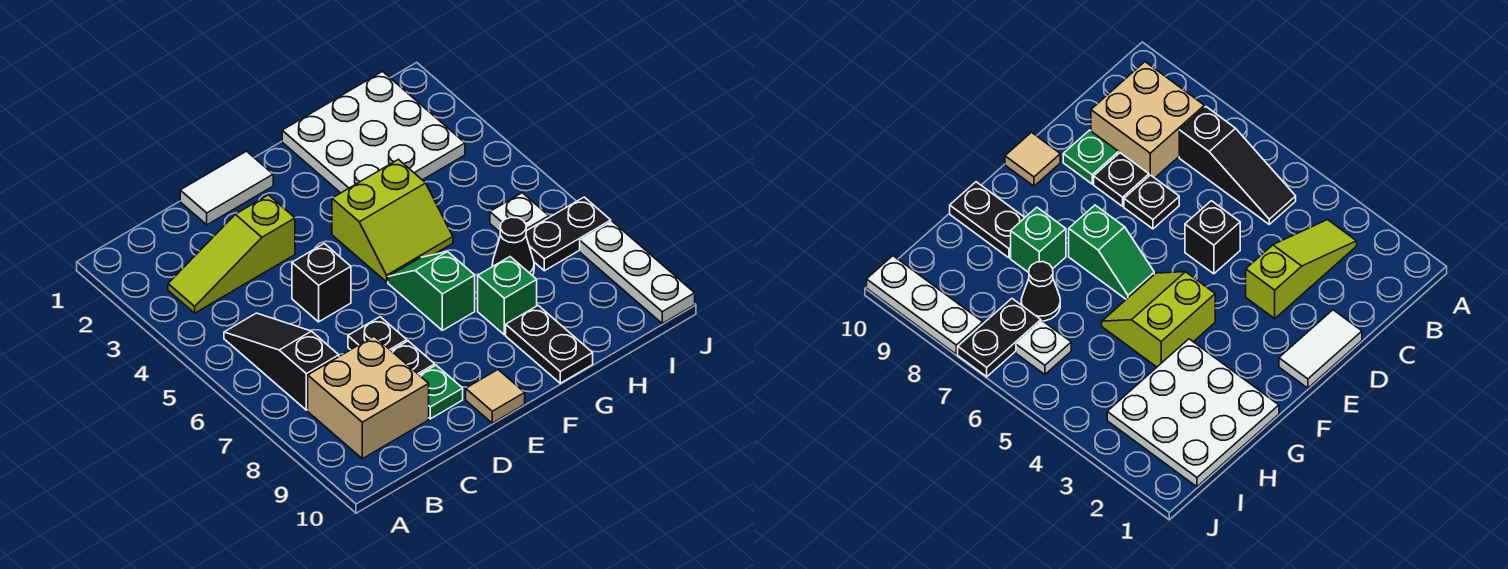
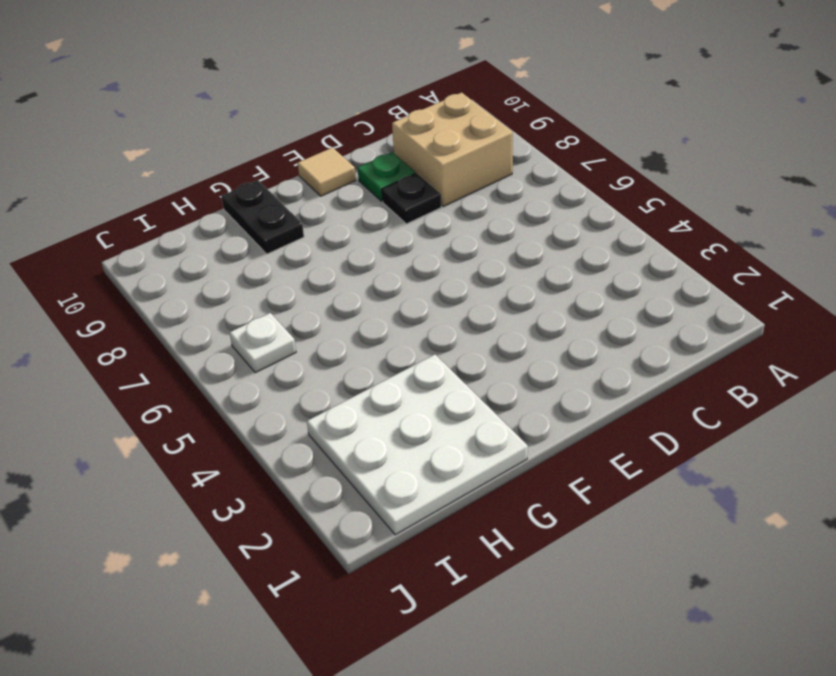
none -> lime slope B3:D3 level 1 top D
none -> black slope B5:B7 level 1 top 7
none -> white tile D1:E1 level 1

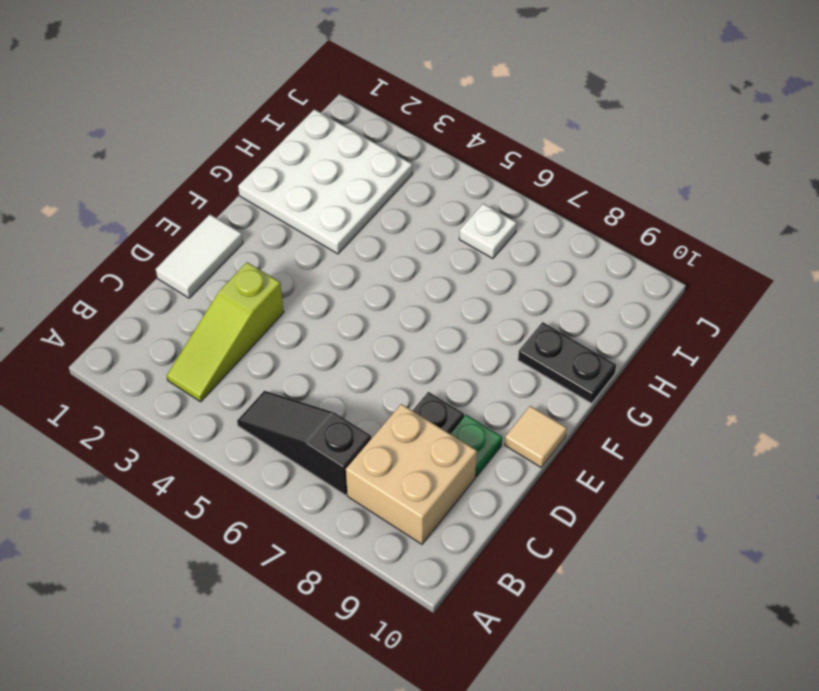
none -> black brick D5 level 1
none -> black plate D7 level 1
none -> lime slope F4:G5 level 1 top 4

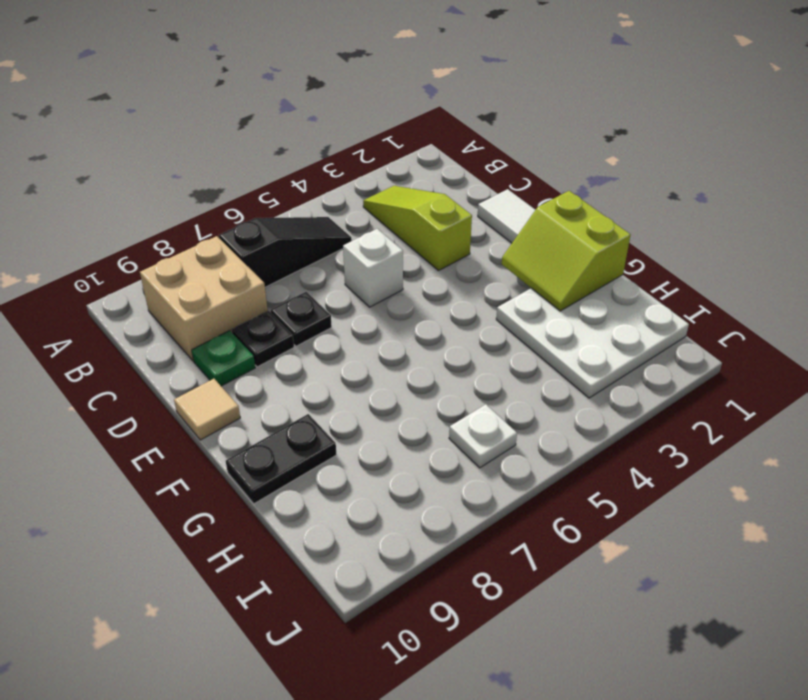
white brick D5 level 1 -> black brick D5 level 1
lime slope F1:G2 level 2 top 1 -> lime slope F4:G5 level 1 top 4
none -> green slope F6:F7 level 1 top 7
none -> green brick G8 level 1
none -> black cone H7 level 1

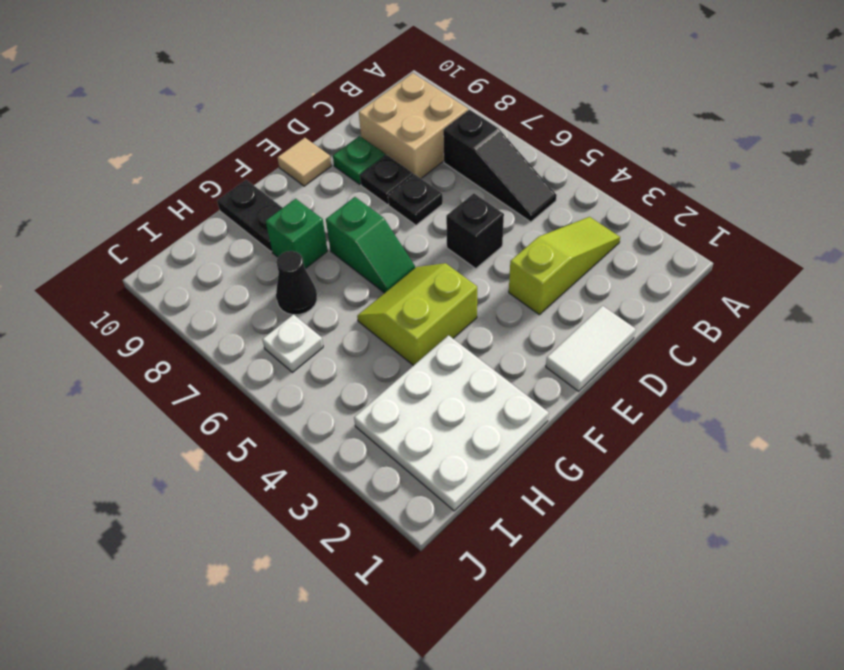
none -> black plate I7:J7 level 1
none -> white plate J8:J10 level 1

